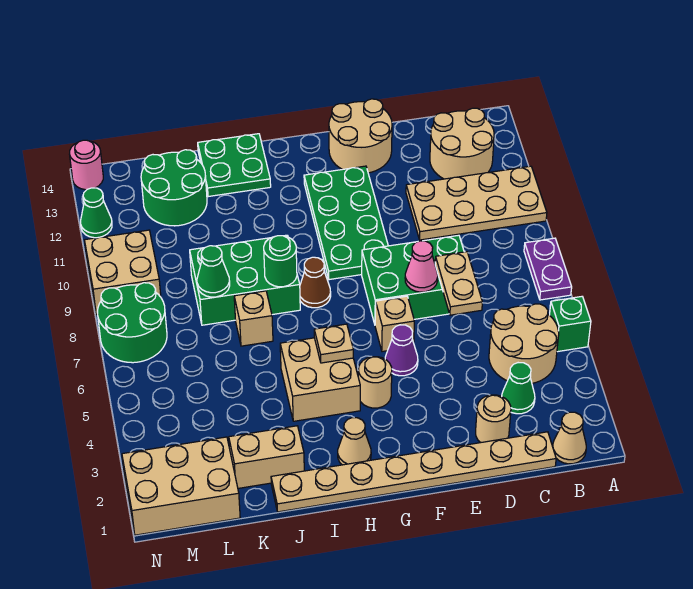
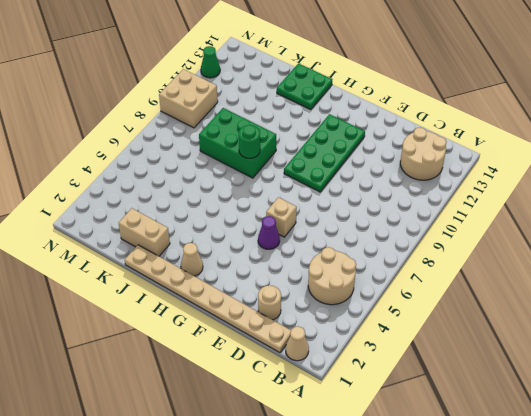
none -> green brick A5 level 1
none -> purple plate A7:A8 level 1
none -> tan plate A10:D11 level 1
none -> green cone C3 level 1

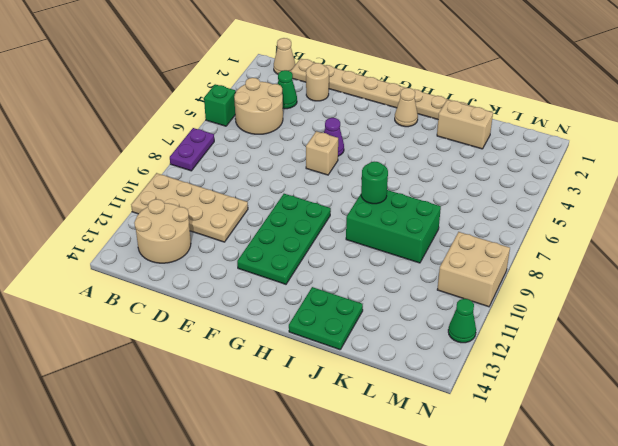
none -> green brick D7:F8 level 1
none -> tan round brick E13:F14 level 1
none -> tan round brick G4 level 1
none -> tan brick H4:I5 level 1

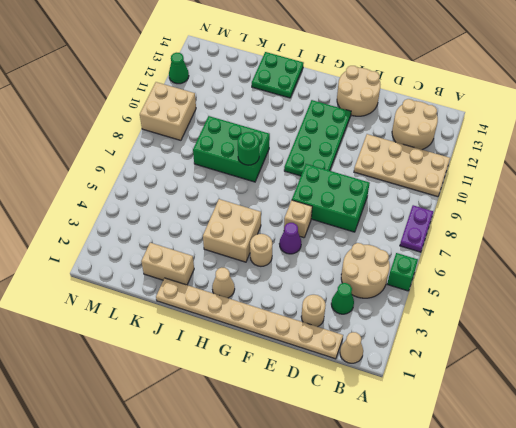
none -> brown cone H8 level 1
none -> tan brick J7 level 1
none -> green round brick K12:L13 level 1
none -> tan brick L1:N2 level 1

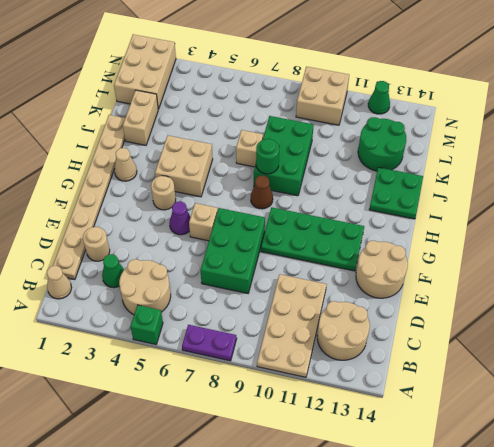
none -> green round brick M7:N8 level 1
none -> pink round brick N14 level 1
none -> tan plate D6:D7 level 2
none -> pink cone E7 level 2

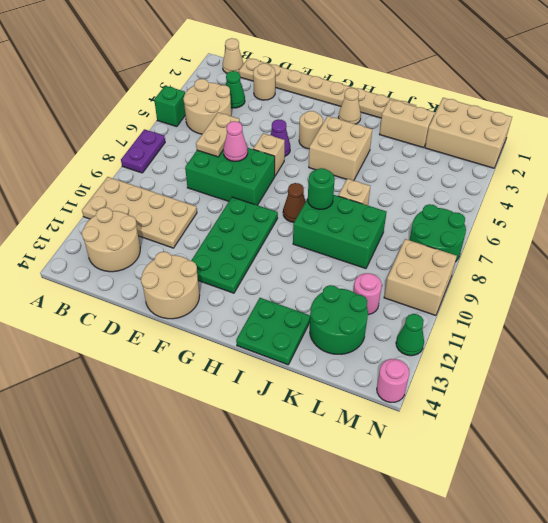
pink round brick L11 level 1 -> none
none -> tan plate H5 level 2
none -> green cone K8 level 2

